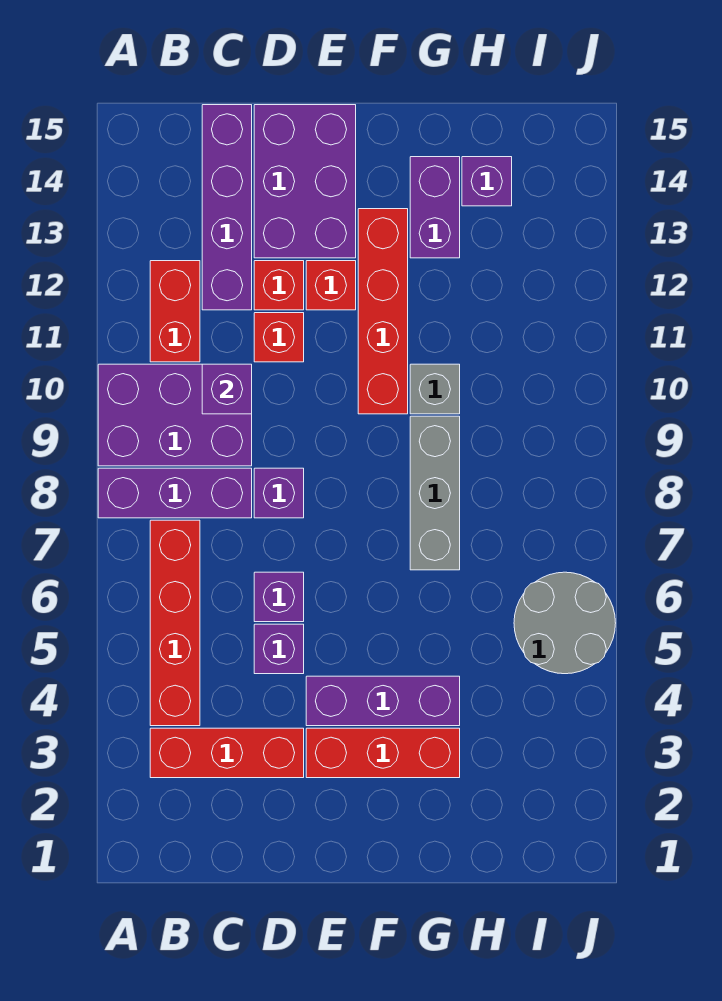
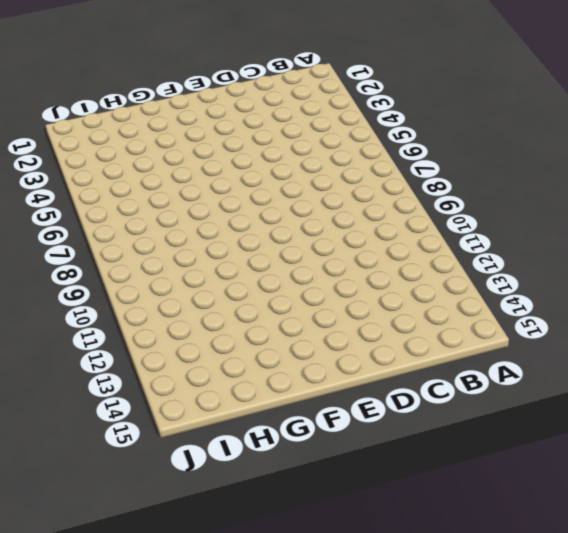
none -> purple brick A8:C8 level 1
none -> purple brick A9:C10 level 1
none -> red brick B3:D3 level 1

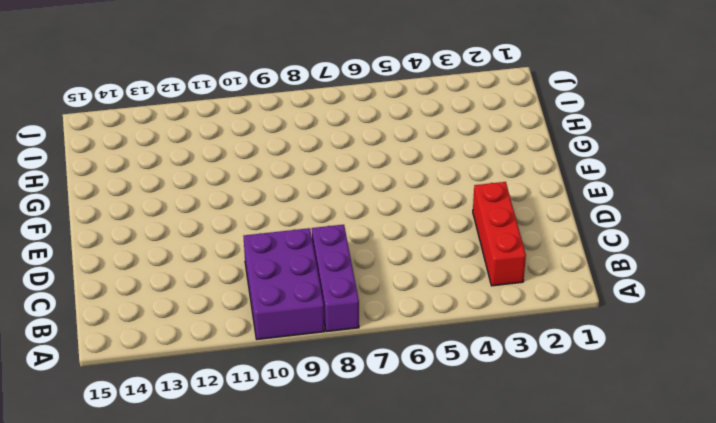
none -> red brick B4:B7 level 1
none -> red brick B11:B12 level 1
none -> purple brick C12:C15 level 1

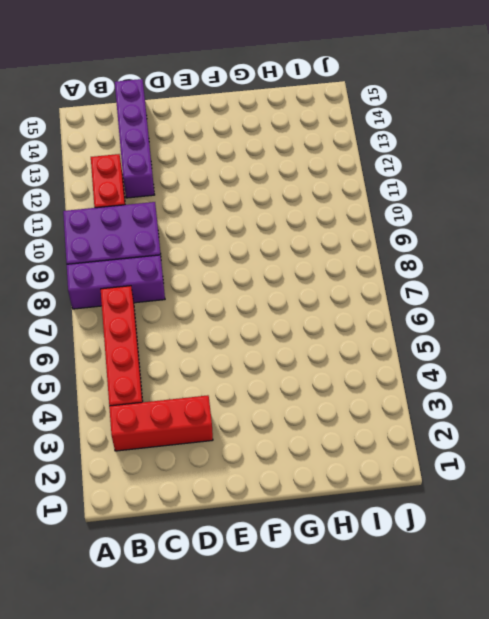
none -> purple brick D5 level 1
none -> purple brick D6 level 1
none -> purple brick D8 level 1

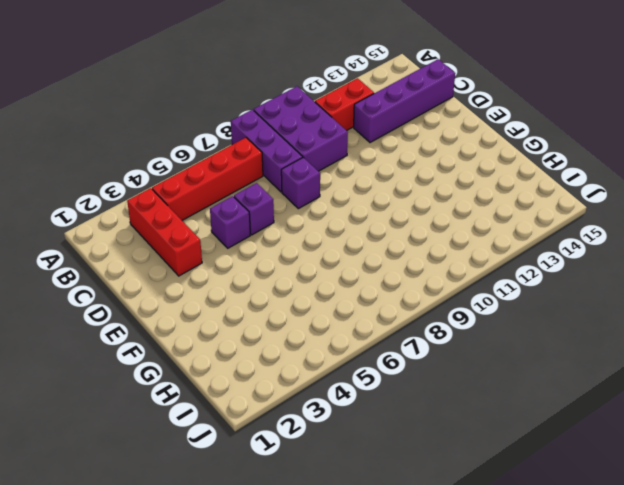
none -> red brick D11 level 1
none -> red brick D12 level 1
none -> purple brick D13:E15 level 1

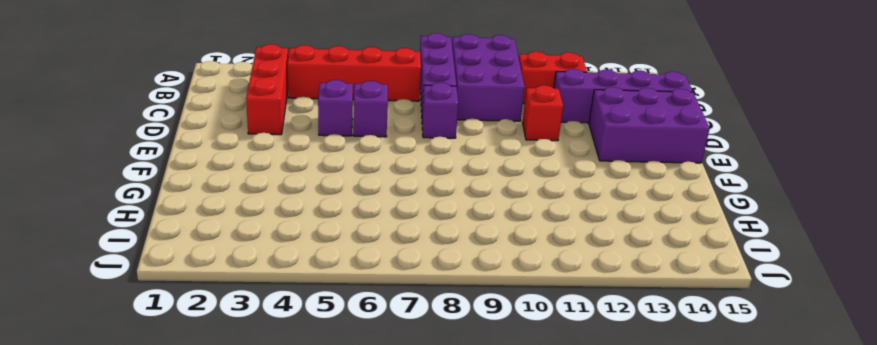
none -> red brick D12 level 1
none -> red brick E3:G3 level 1
none -> purple brick E4:G4 level 1

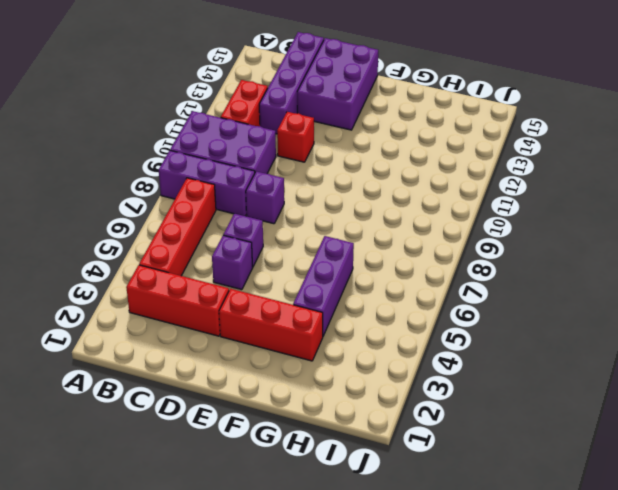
purple brick G4:G6 level 1 -> purple brick E4:G4 level 1
none -> red brick D12 level 1
none -> red brick E12 level 1
none -> red brick F10:F13 level 1

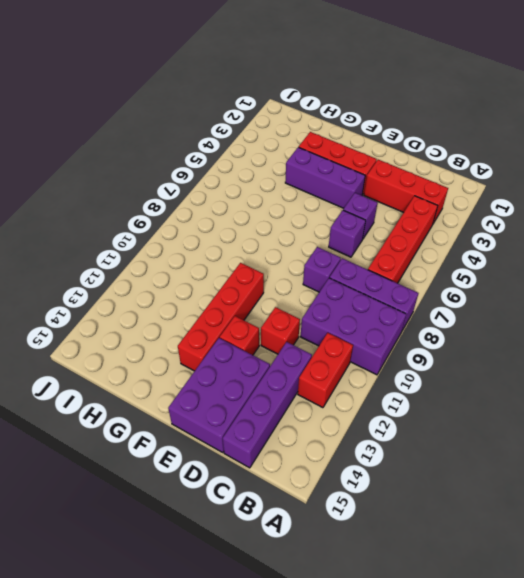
none -> red brick D12 level 1
none -> grey brick G7:G9 level 1
none -> grey brick G10 level 1

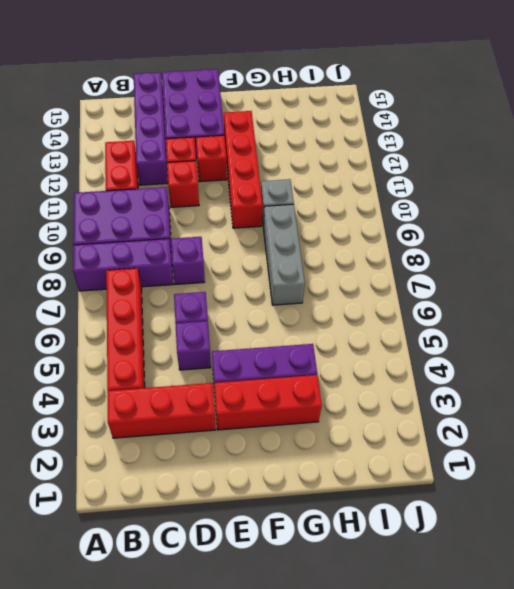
none -> purple brick G13:G14 level 1
none -> purple brick H14 level 1
none -> grey round brick I5:J6 level 1

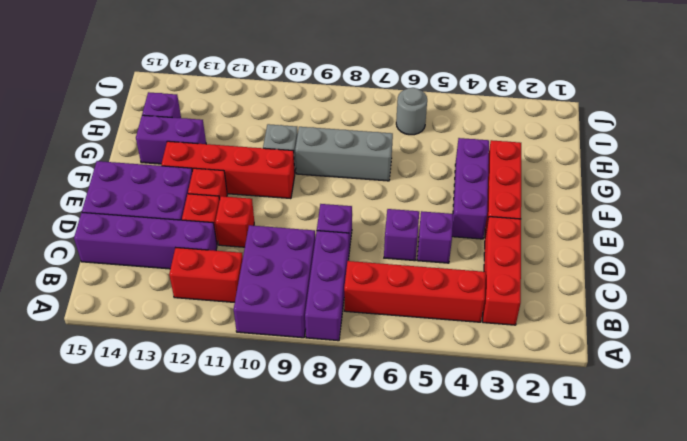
grey round brick I6 level 1 -> grey round brick I5:J6 level 1
none -> purple brick C10 level 2

